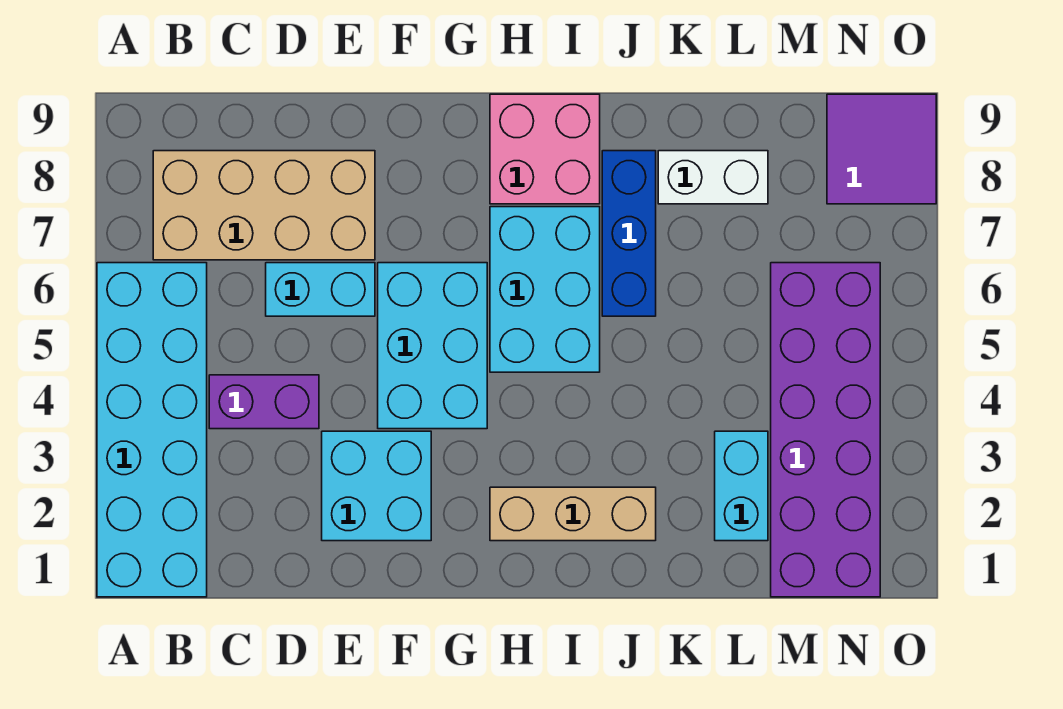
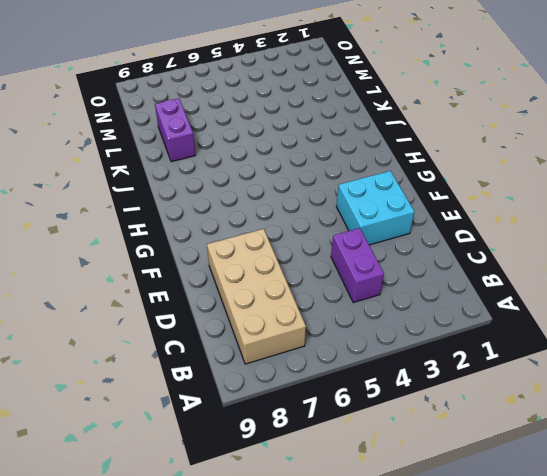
purple brick K8:L8 level 1 -> white brick K8:L8 level 1
none -> cyan brick A1:B6 level 1
none -> cyan brick D6:E6 level 1
none -> cyan brick F4:G6 level 1

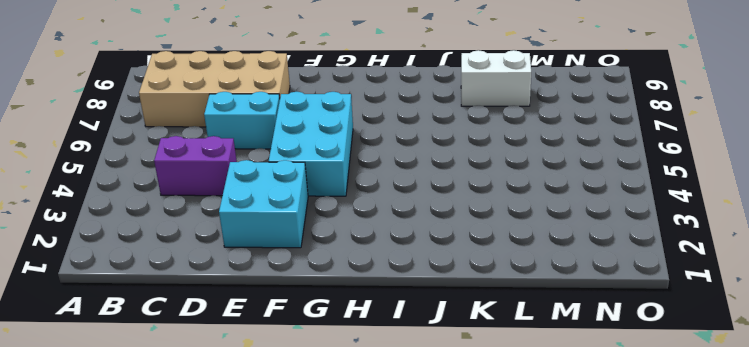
none -> cyan brick A1:B6 level 1
none -> tan brick H2:J2 level 1
none -> cyan brick H5:I7 level 1

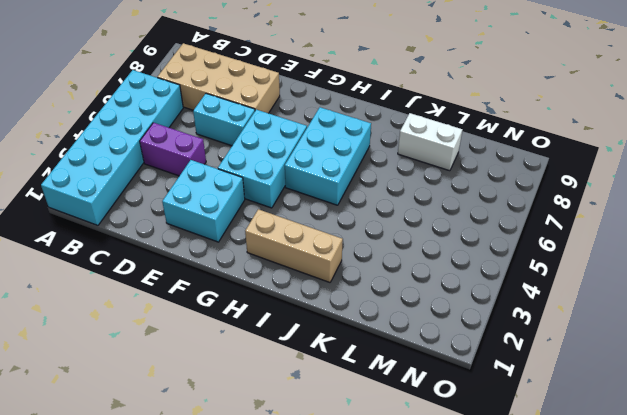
none -> pink brick H8:I9 level 1
none -> blue brick J6:J8 level 1
none -> cyan brick L2:L3 level 1

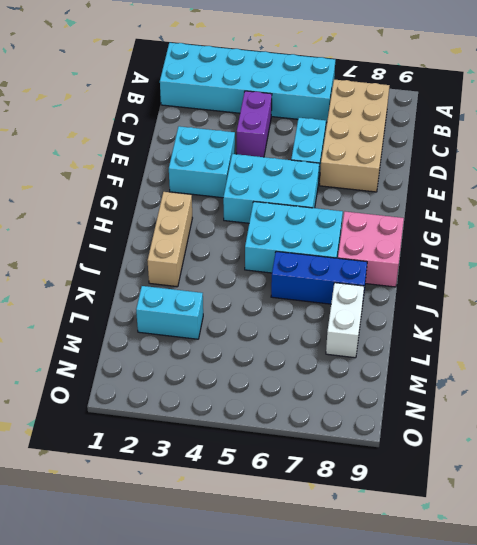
none -> purple brick M1:N6 level 1
none -> purple tile N8:O9 level 1

